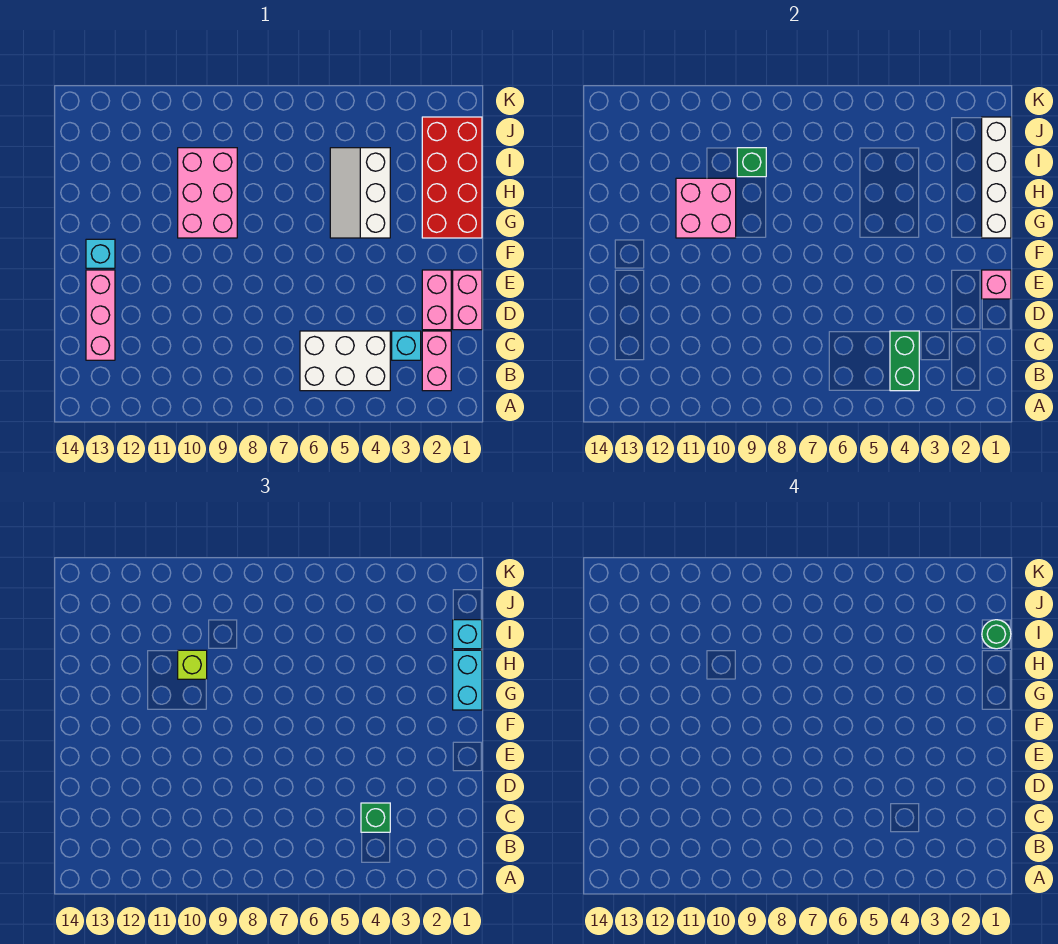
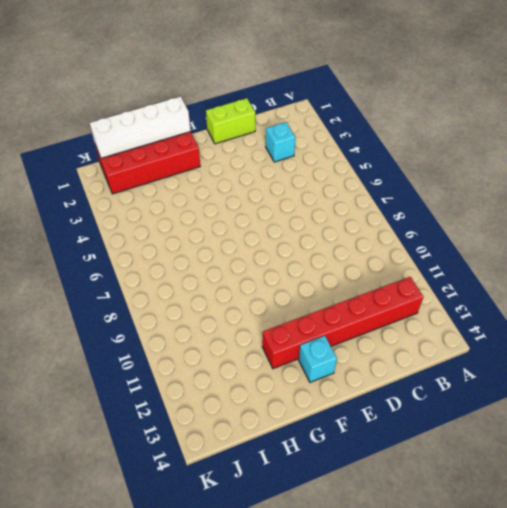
red brick B12:G12 level 1 -> none
lime brick D1:E1 level 1 -> pink brick D1:E1 level 1
none -> pink brick B2:C2 level 1
none -> white brick B4:C6 level 1
none -> pink brick C13:E13 level 1

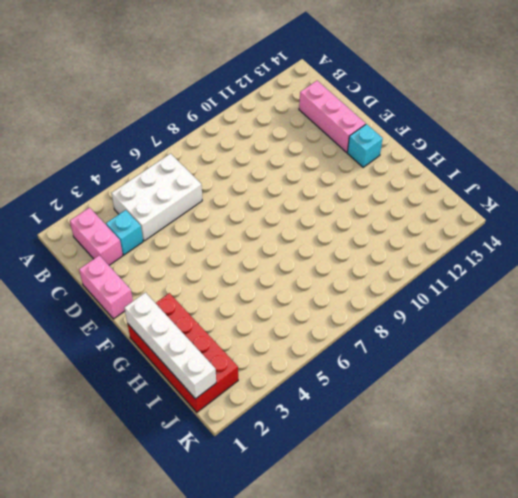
none -> pink brick D2:E2 level 1
none -> white slope G4:I5 level 1 top 4
none -> pink brick G9:I10 level 1

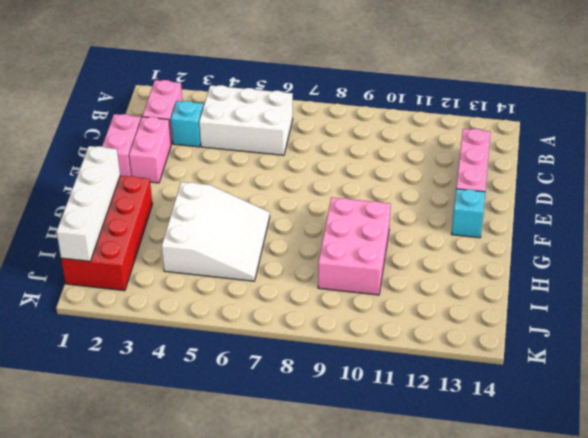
white slope G4:I6 level 1 top 4 -> white slope G4:I5 level 1 top 4
none -> green brick B4:C4 level 2
none -> pink brick E1 level 2
none -> pink brick G10:H11 level 2

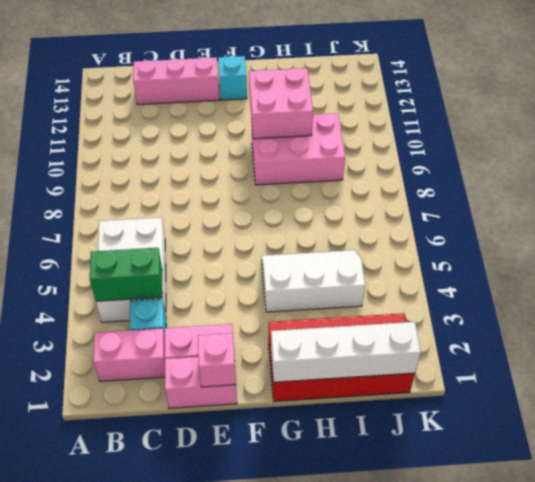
none -> green brick I9 level 2
none -> green brick C4 level 3
none -> cyan brick G1:H1 level 3

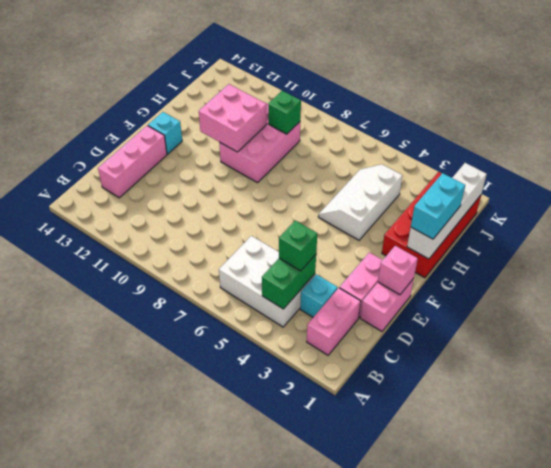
none -> lime brick H10 level 3
none -> cyan brick I1 level 3
none -> green round brick I1 level 4

